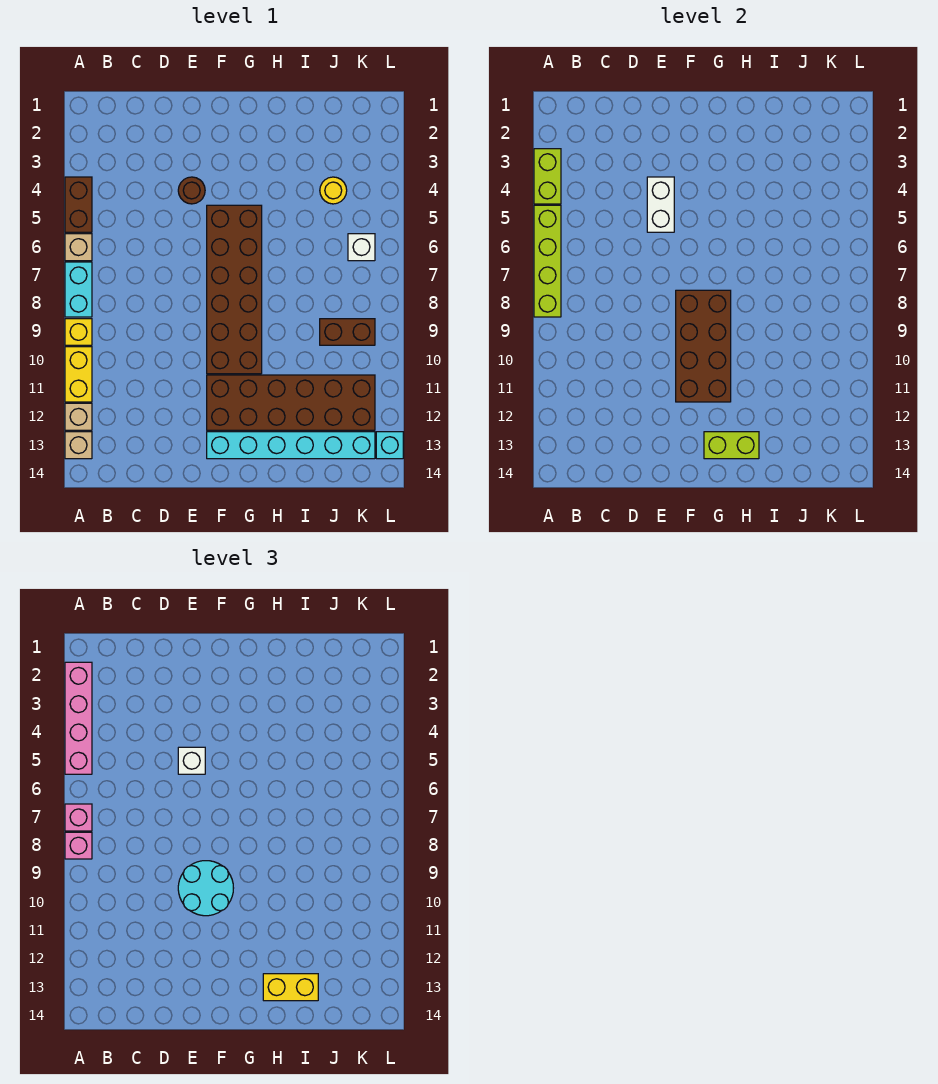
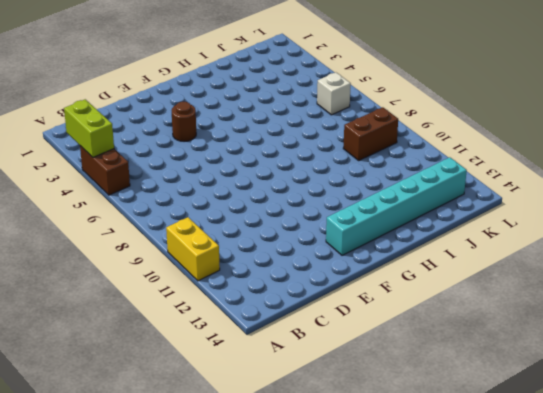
none -> tan brick A6 level 1
none -> cyan brick A7:A8 level 1
none -> yellow brick A9 level 1

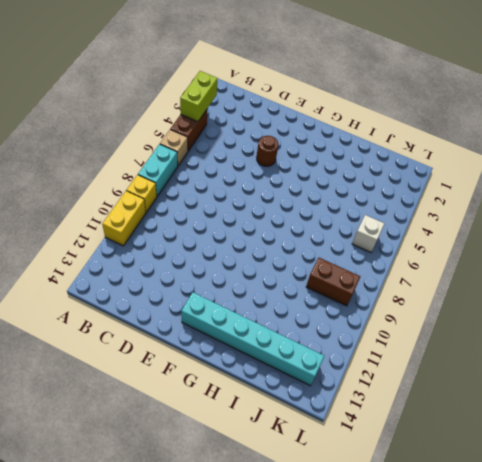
none -> tan brick A12 level 1
none -> tan brick A13 level 1
none -> brown brick F5:G10 level 1

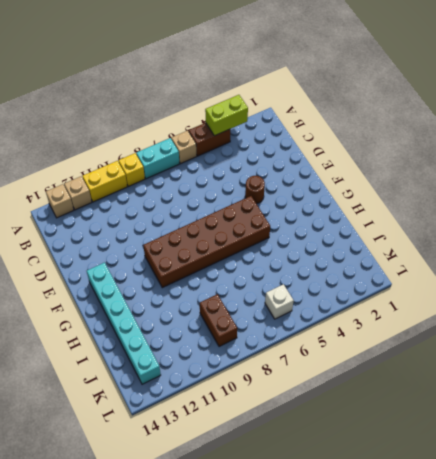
none -> brown brick F11:K12 level 1
none -> yellow round brick J4 level 1
none -> cyan brick L13 level 1

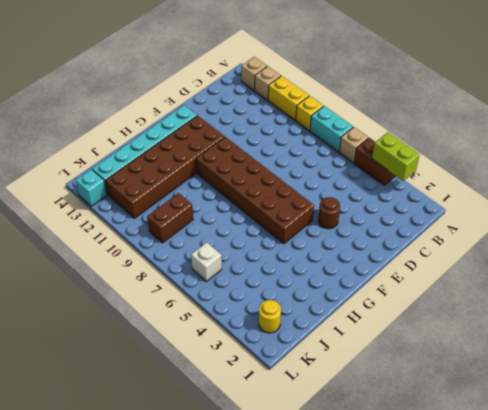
yellow round brick K2 level 1 -> yellow round brick J4 level 1
none -> lime brick A5:A8 level 2
none -> white brick E4:E5 level 2
none -> brown brick F8:G11 level 2

